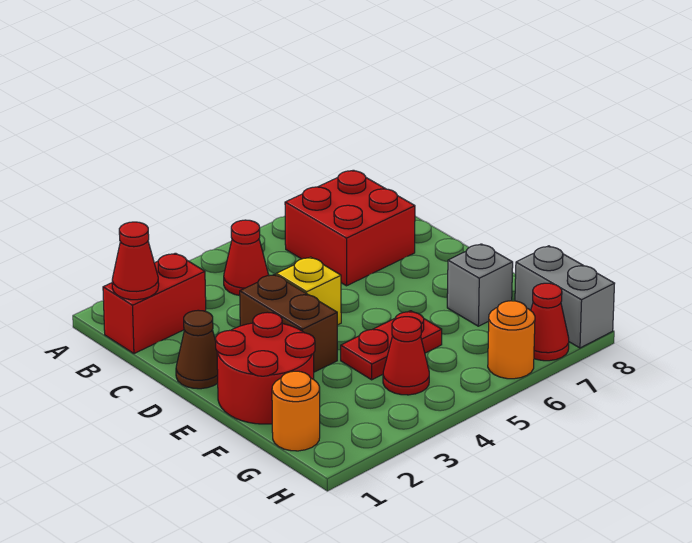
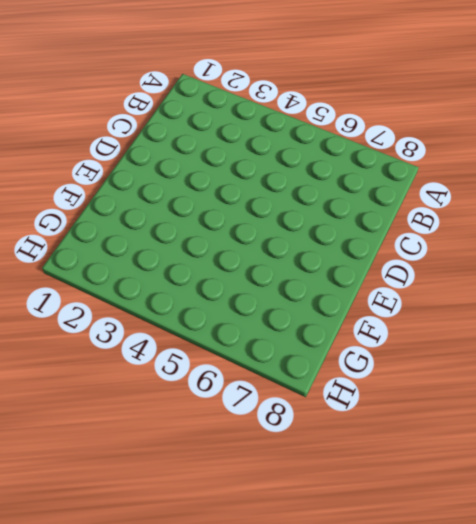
none -> red brick B1:B2 level 1
none -> red cone B4 level 1
none -> red brick B6:C7 level 1

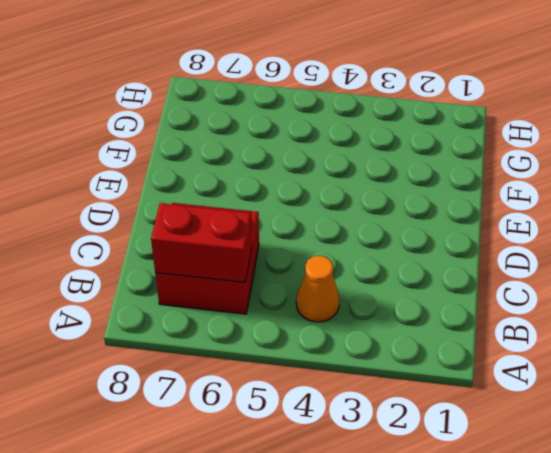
orange cone B4 level 1 -> red cone B4 level 1
red brick B6:B7 level 2 -> red brick B1:B2 level 1
none -> brown cone D1 level 1
none -> brown brick D3:E3 level 1
none -> yellow brick D4 level 1

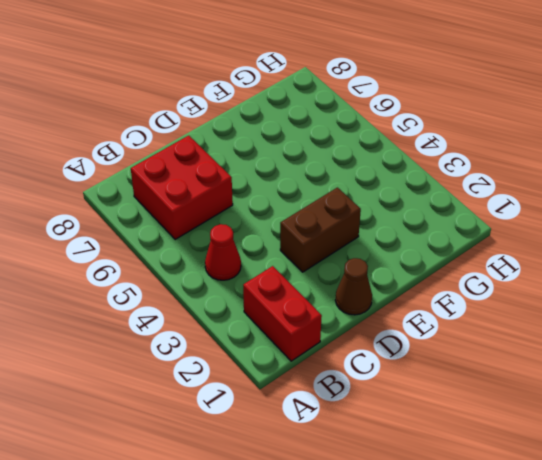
none -> yellow brick D4 level 1
none -> red round brick E1:F2 level 1
none -> red plate F4:F5 level 1

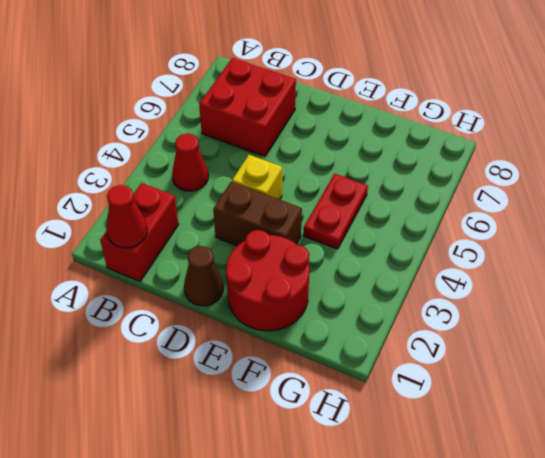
none -> grey brick F7 level 1
none -> orange round brick G1 level 1
none -> red cone G4 level 1

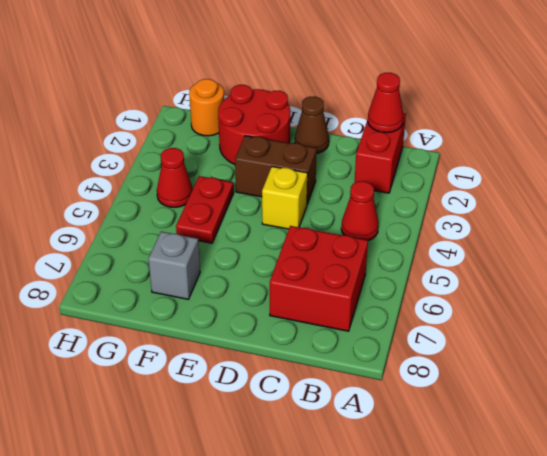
none -> grey brick G8:H8 level 1
none -> orange round brick H6 level 1
none -> red cone H7 level 1

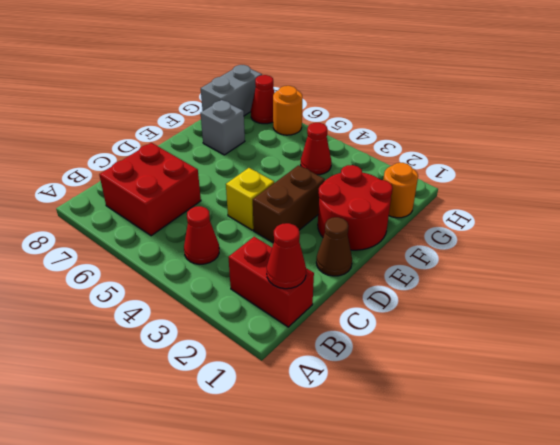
none -> red plate F4:F5 level 1

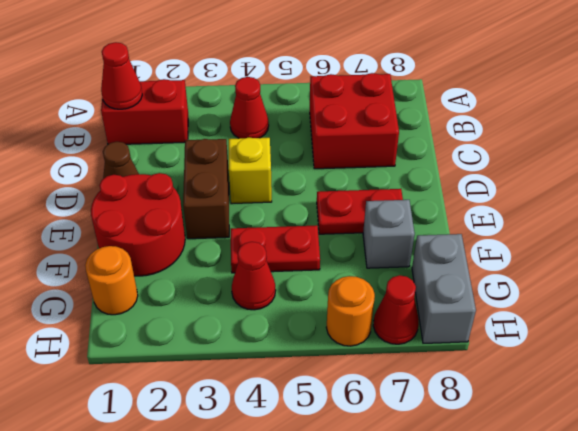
red plate E6:E7 level 1 -> none

